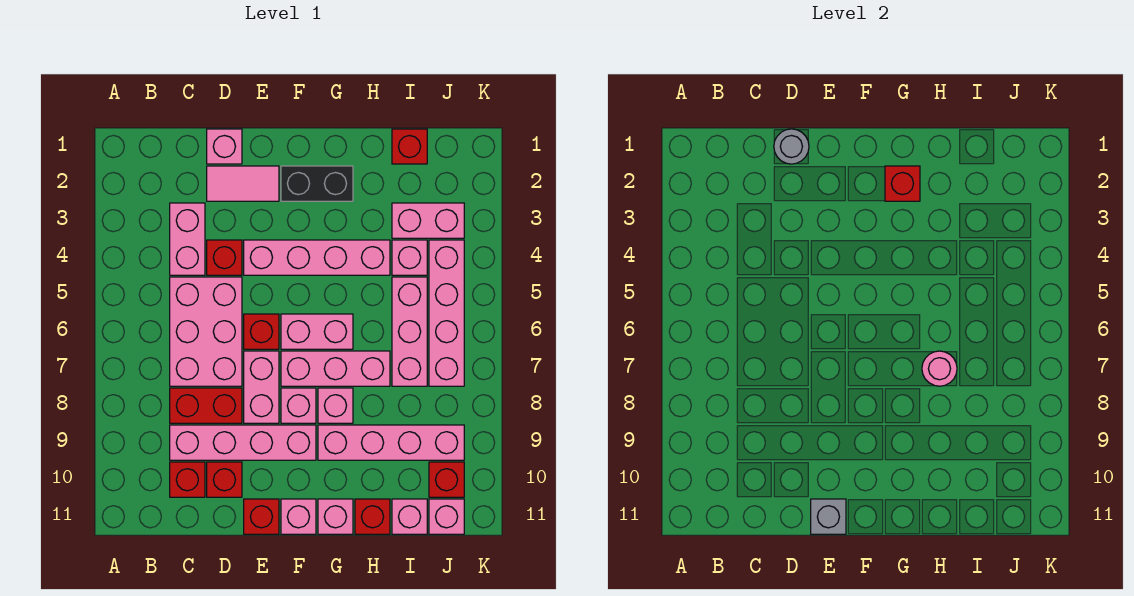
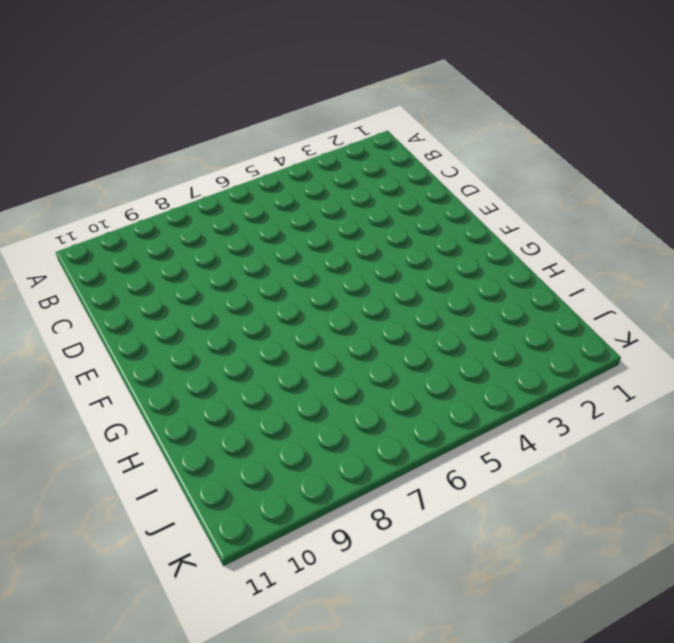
none -> pink brick C3:C4 level 1
none -> pink brick C5:D7 level 1
none -> red brick C8:D8 level 1
none -> pink brick C9:F9 level 1

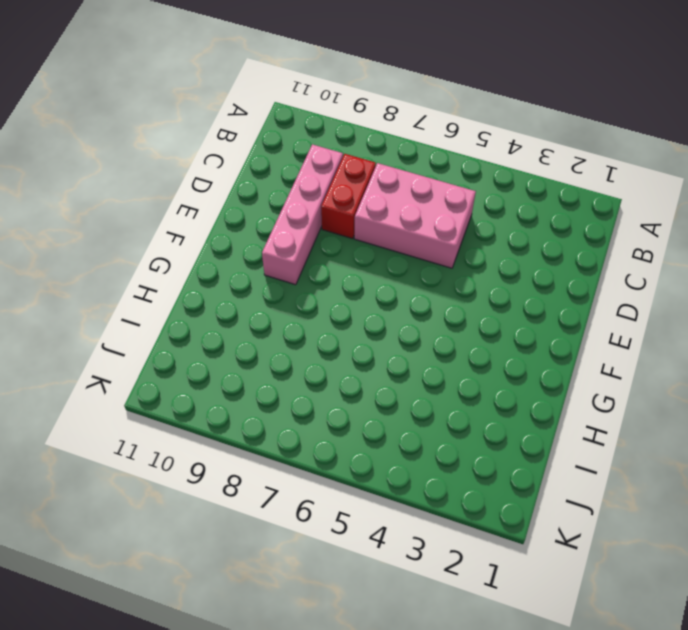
none -> pink brick C3:C4 level 1
none -> red brick C10 level 1
none -> pink brick D1 level 1
none -> pink tile D2:E2 level 1

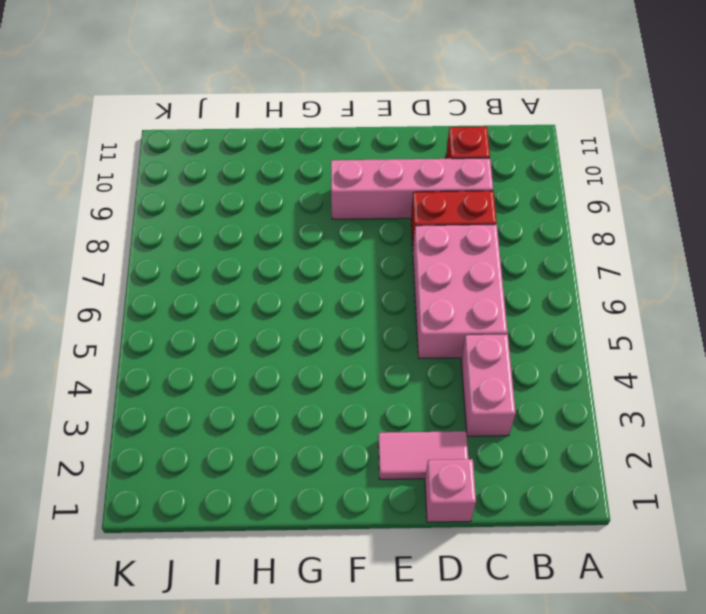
none -> red brick D4 level 1
none -> red brick D10 level 1
none -> pink brick E4:H4 level 1
none -> red brick E6 level 1

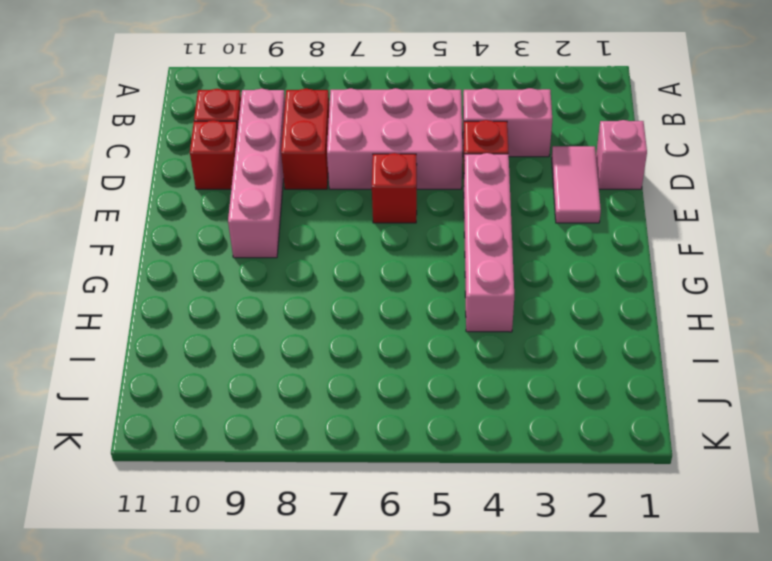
none -> pink brick E7:E8 level 1
none -> red brick E11 level 1
none -> black brick F2:G2 level 1
none -> pink brick F6:G6 level 1

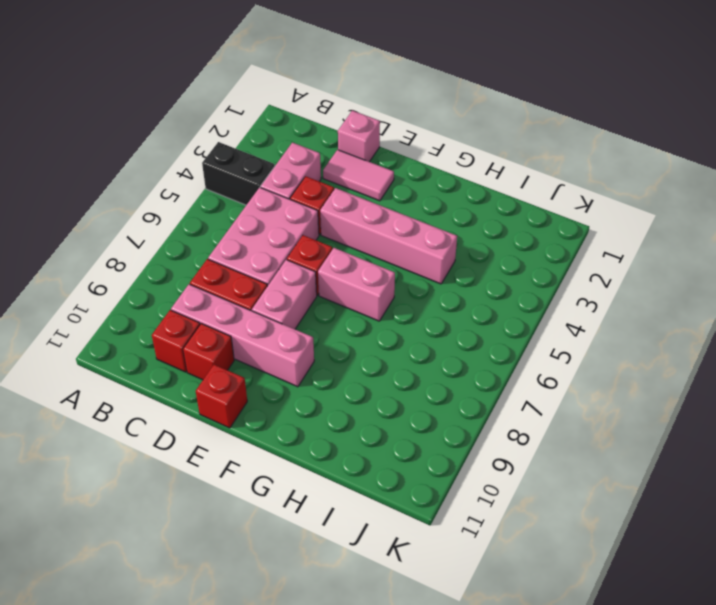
black brick A4:B4 level 1 -> black brick F2:G2 level 1
none -> pink brick F7:H7 level 1
none -> pink brick F8 level 1
none -> pink brick F11 level 1
none -> pink brick G8 level 1

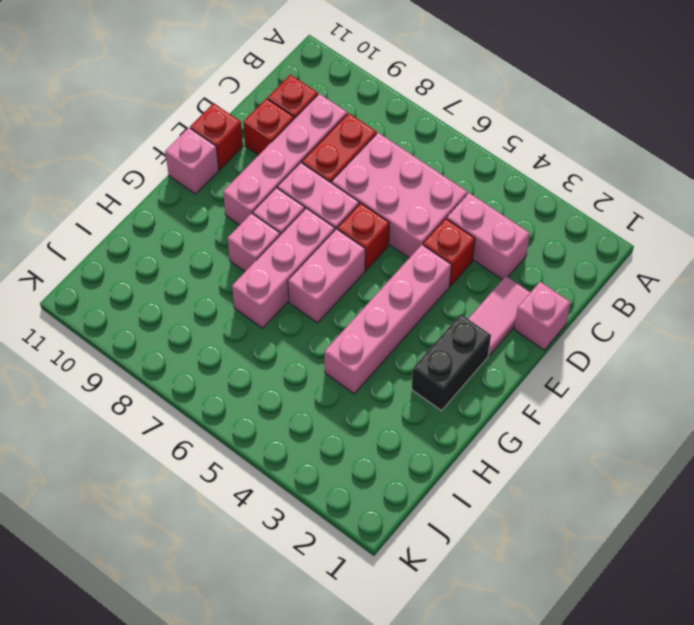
none -> pink brick G9:J9 level 1
none -> pink brick G11 level 1
none -> red brick H11 level 1
none -> red brick I1 level 1

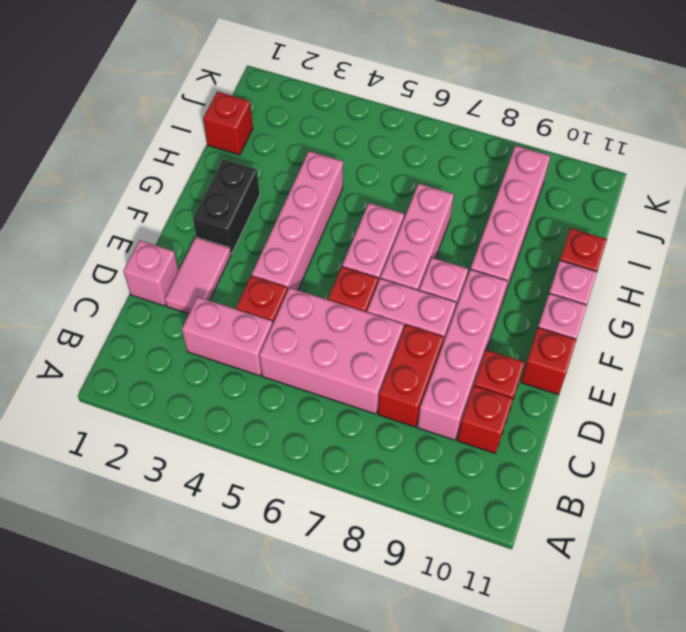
none -> pink brick G8 level 1
none -> pink brick I3:J3 level 1
none -> pink brick I4 level 1
none -> pink brick I5:I7 level 1

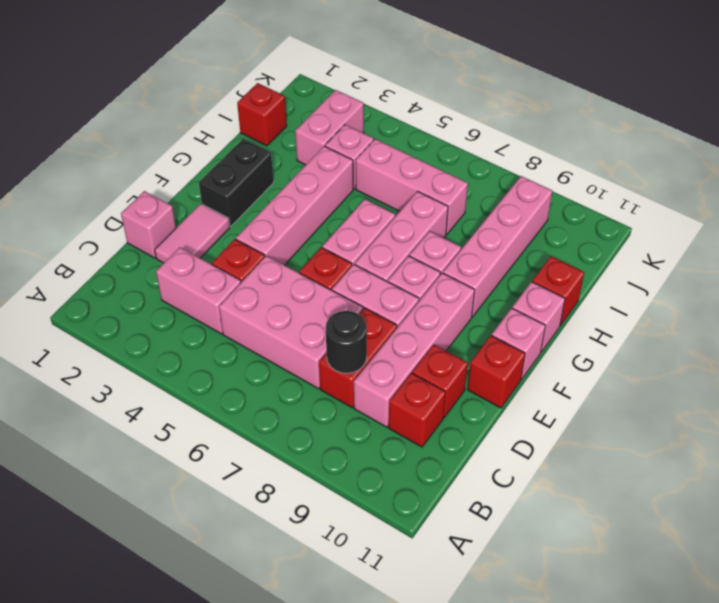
black round brick C8 level 2 -> none
none -> pink brick I11 level 1
none -> pink brick J4:J7 level 1
none -> red brick J10 level 1
none -> pink brick J11 level 1

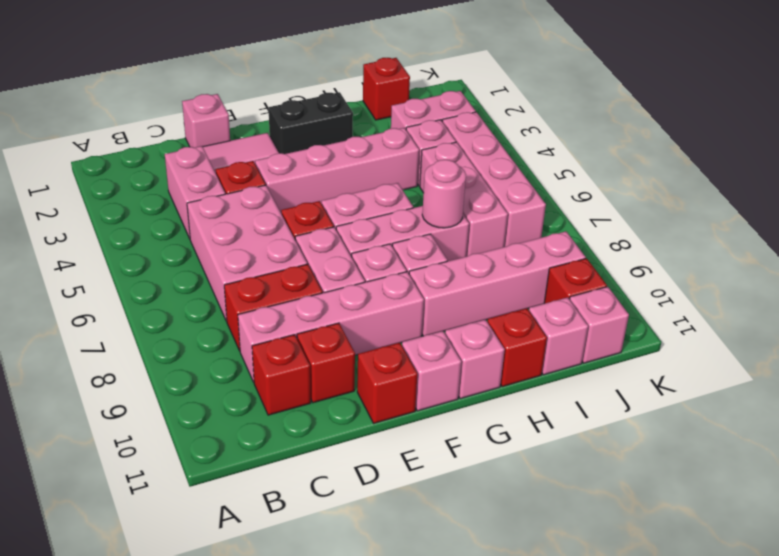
none -> grey round brick D1 level 2
none -> grey brick E11 level 2
none -> red brick G2 level 2

